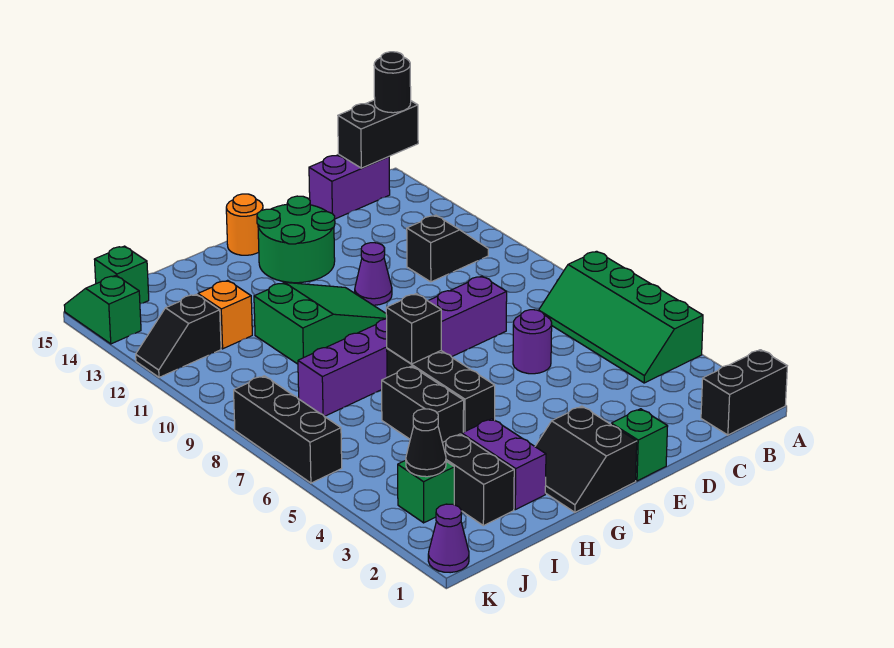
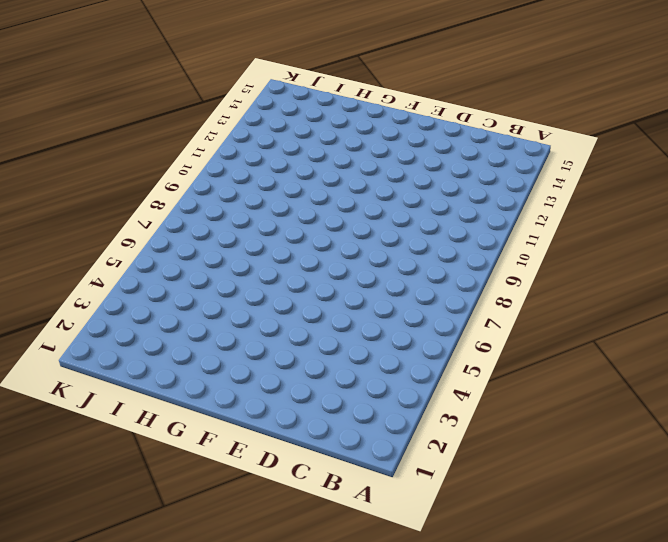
none -> black brick A1:B1 level 1
none -> green slope A4:B7 level 1 top A
none -> black slope B11:C11 level 1 top C

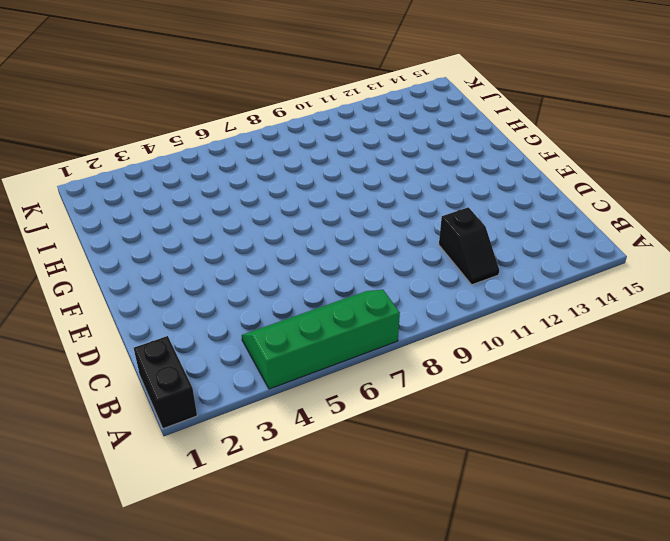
none -> purple brick B15:C15 level 1
none -> purple round brick D6 level 1
none -> purple brick D8:I8 level 1

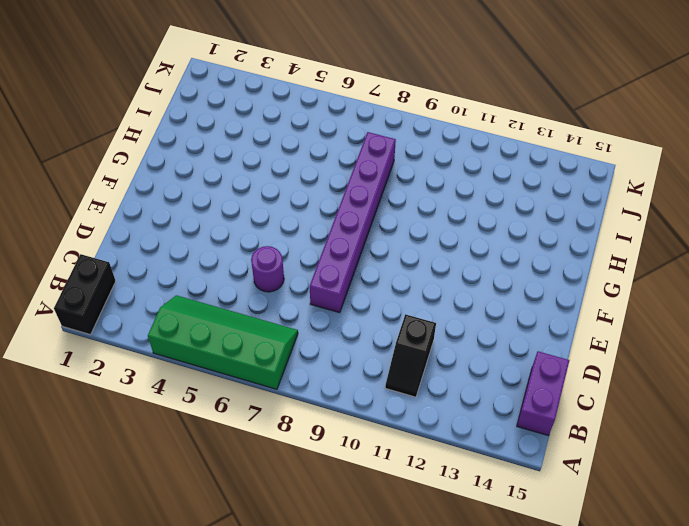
none -> green brick E1 level 1
none -> purple cone E11 level 1
none -> green round brick E13:F14 level 1

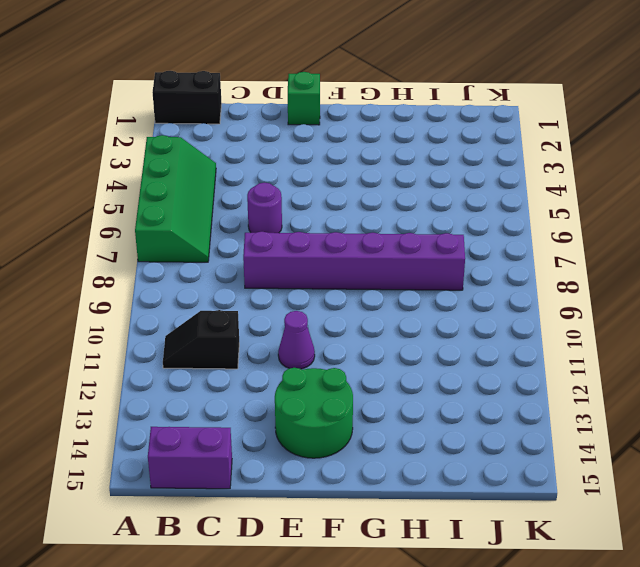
none -> black slope F1:G2 level 1 top F
none -> green slope F10:H11 level 1 top H
none -> orange round brick F15 level 1

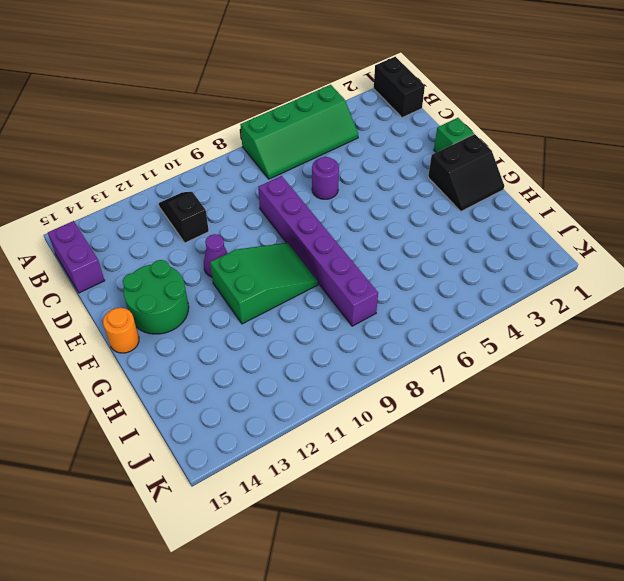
green slope F9:G11 level 1 top 11 -> green slope F10:H11 level 1 top H
none -> black brick G5:G7 level 1
none -> purple brick H2:H3 level 1
none -> black brick H5:H6 level 1

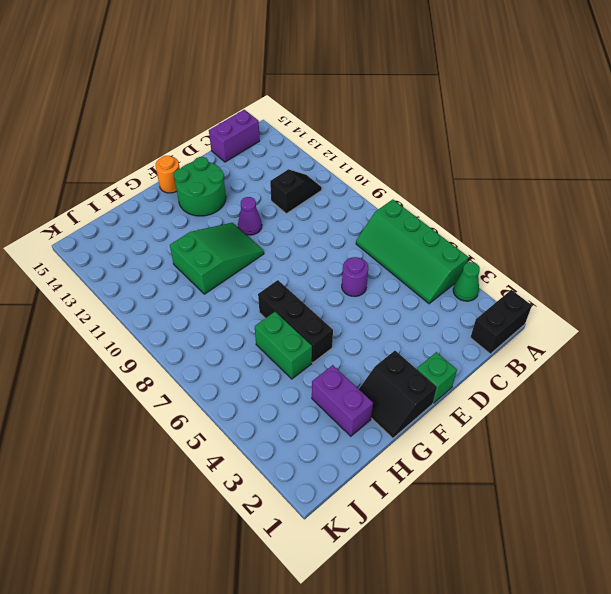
green cone A3 level 1 -> none
green brick H5:H6 level 1 -> black brick H5:H6 level 1
none -> purple brick D8:I8 level 1
none -> black brick I2:I3 level 1
none -> orange brick I12 level 1

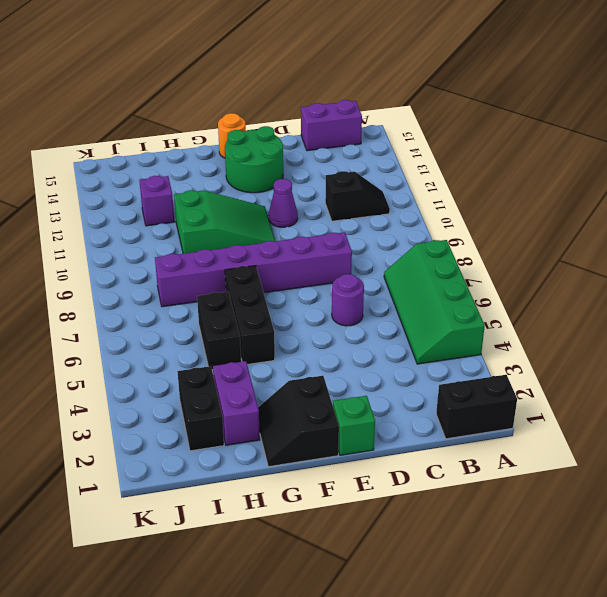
purple brick I12 level 1 -> orange brick I12 level 1
none -> green brick J3 level 1
none -> black slope J12:K12 level 1 top J
none -> green brick J15 level 1

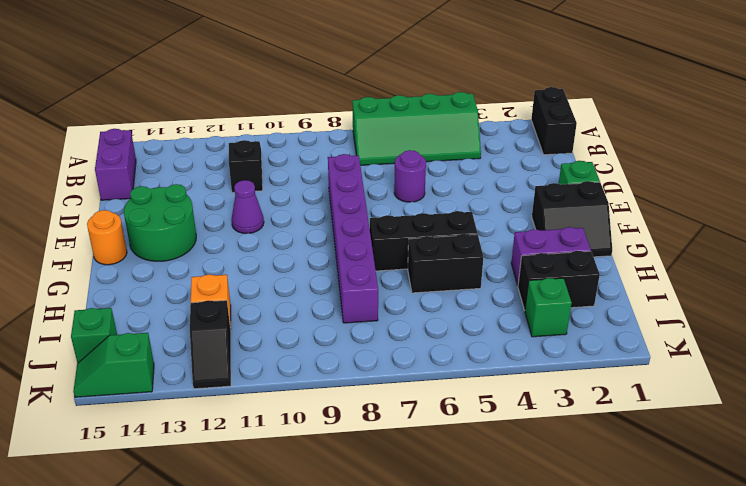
none -> green slope F10:H11 level 1 top H
none -> purple cone K1 level 1
none -> black brick K6:K8 level 1

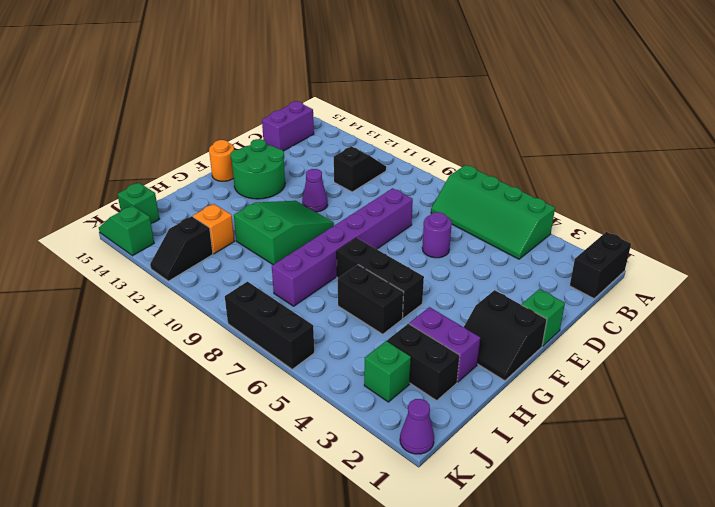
none -> black brick A15:B15 level 2
none -> black brick G7 level 2
none -> black cone J3 level 2

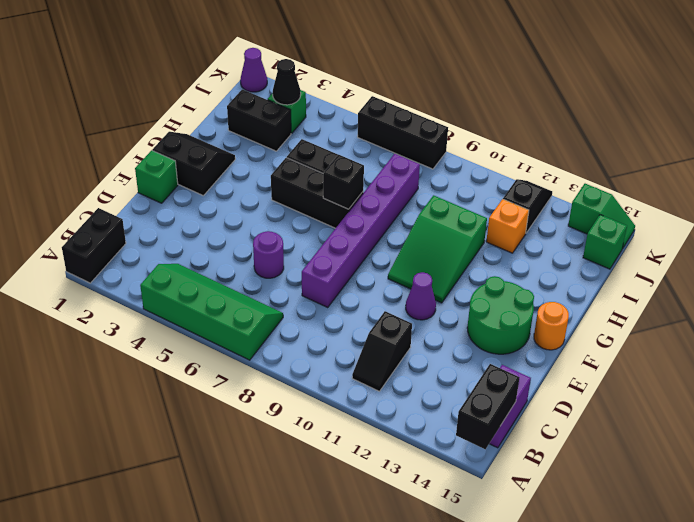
none -> purple brick H2:H3 level 1
none -> black round brick A15 level 3

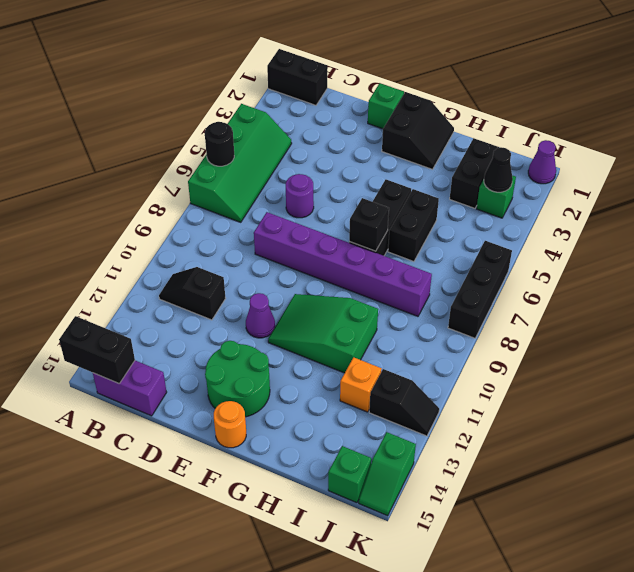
black round brick A6 level 2 -> black round brick A15 level 3
none -> purple brick H2:H3 level 1

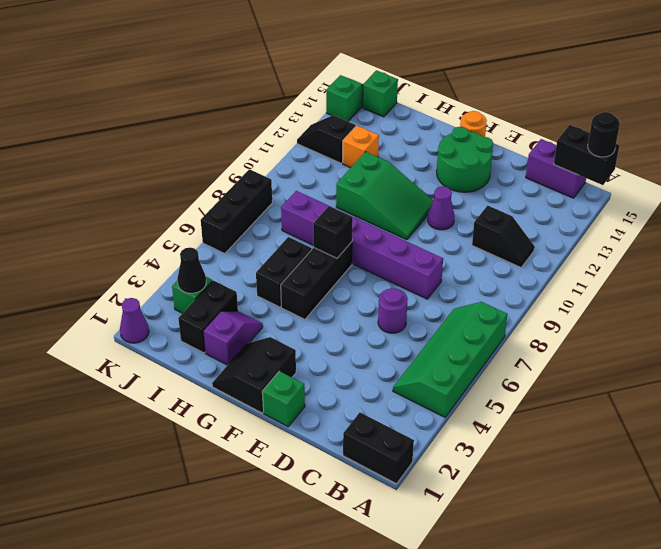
purple slope H2:H3 level 1 top 2 -> purple brick H2:H3 level 1

